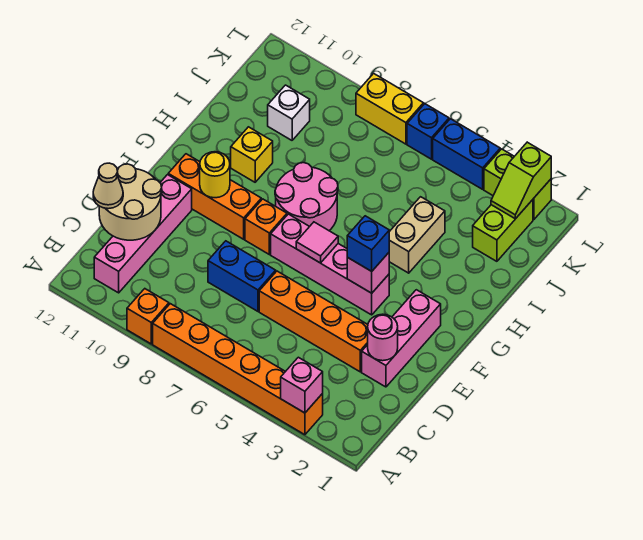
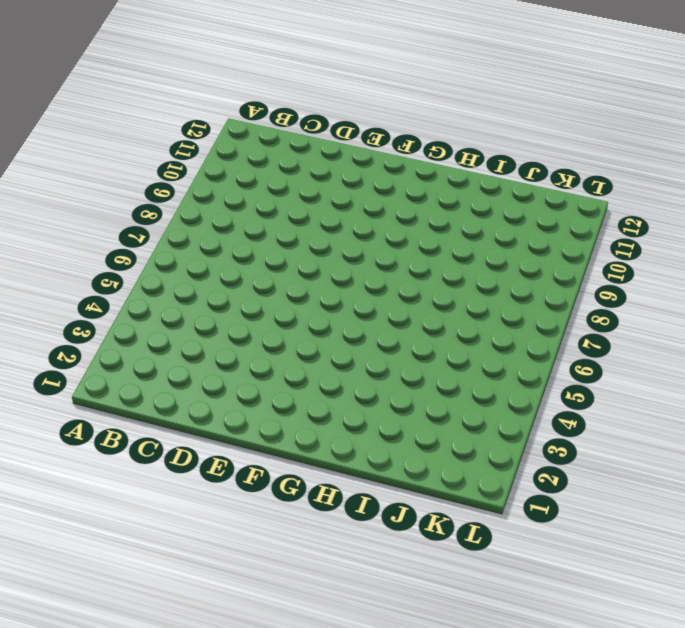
none -> orange brick A3:A8 level 1
none -> orange brick A9 level 1
none -> pink brick B11:E11 level 1

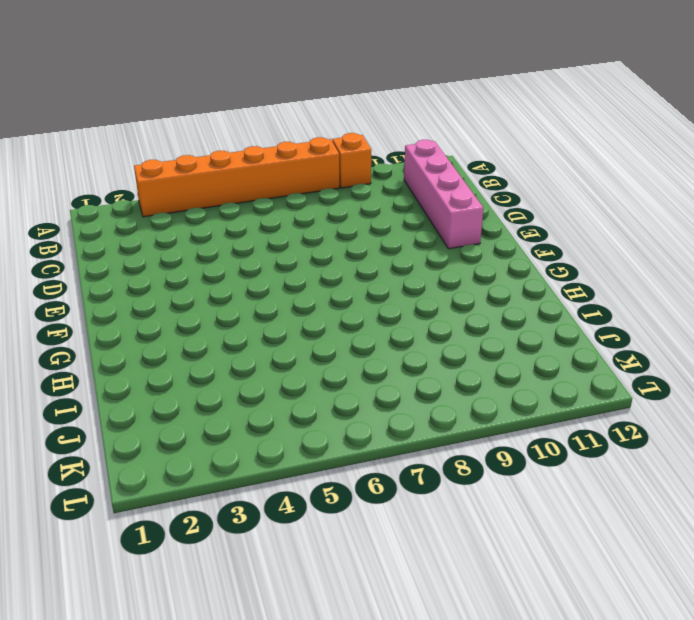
none -> pink brick D2:F2 level 1
none -> orange brick D3:D6 level 1
none -> blue brick D7:D8 level 1

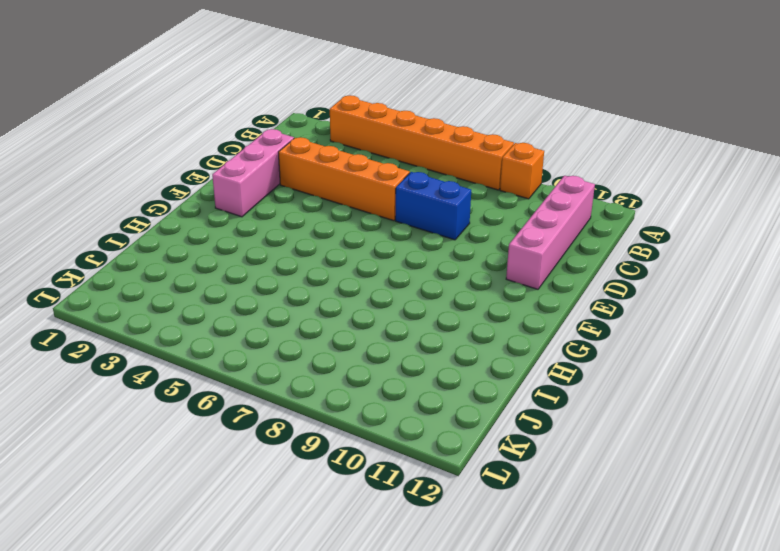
none -> pink brick F4:F7 level 1
none -> orange brick F8 level 1
none -> orange brick F9:F11 level 1

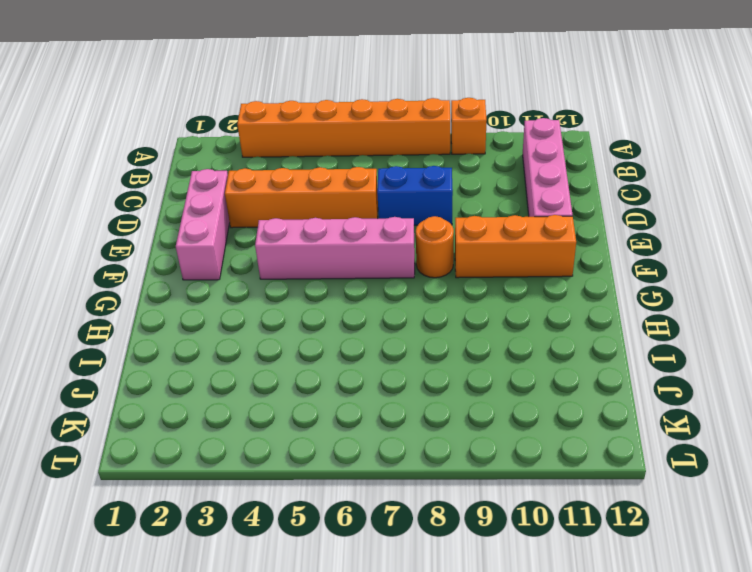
orange round brick F8 level 1 -> orange brick F8 level 1
none -> pink round brick G7:H8 level 1
none -> tan brick H4:I4 level 1
none -> yellow brick H10 level 1

